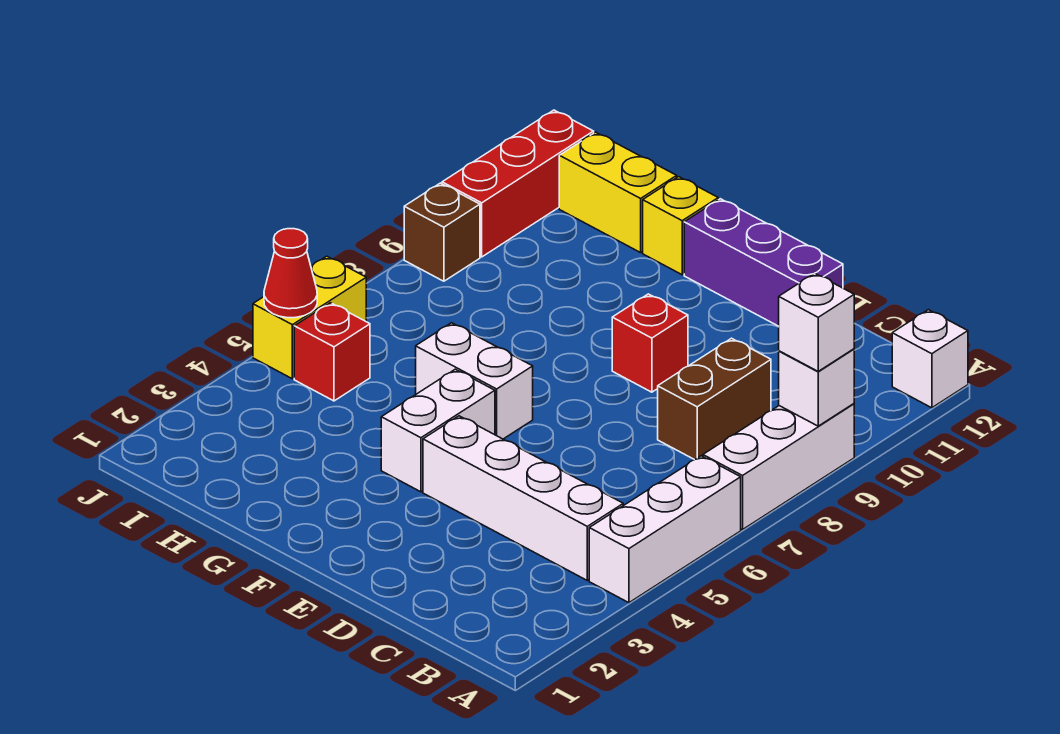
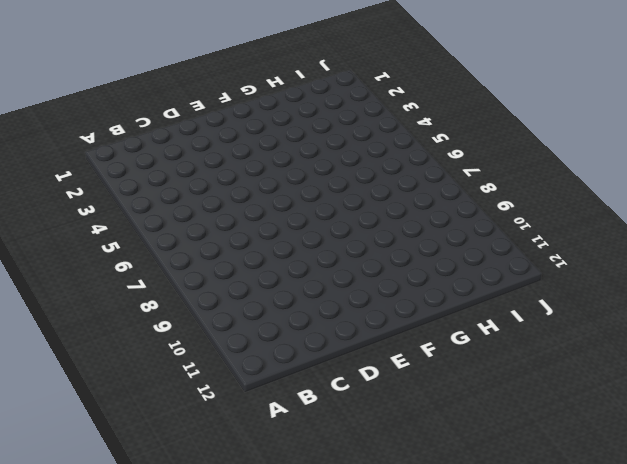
none -> white brick A4:A6 level 1
none -> white brick A7:A9 level 1
none -> white brick A12 level 1

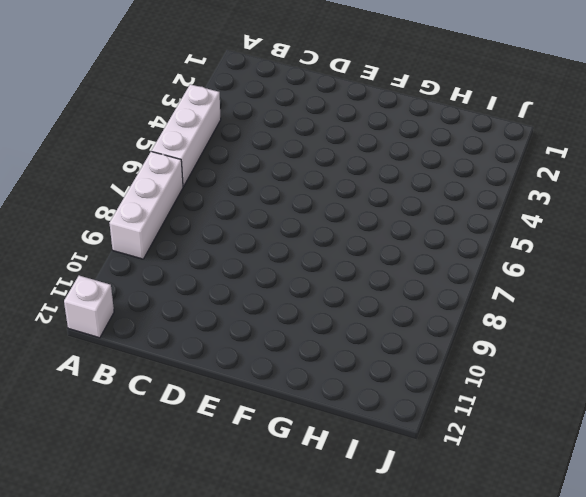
none -> white brick B4:E4 level 1
none -> brown brick C8:C9 level 1
none -> purple brick D12:F12 level 1

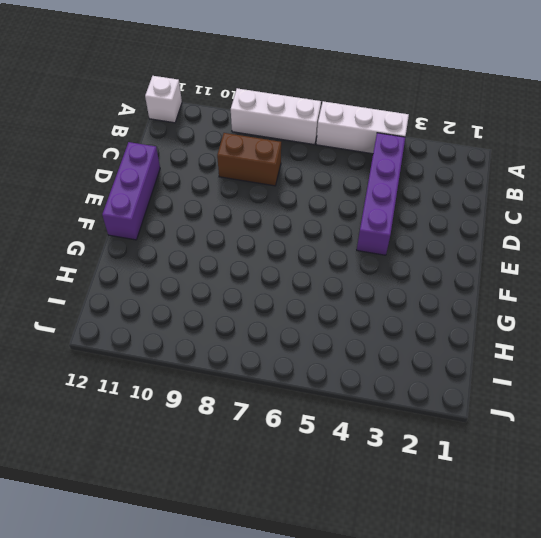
purple brick B4:E4 level 1 -> white brick B4:E4 level 1
none -> red brick E9 level 1
none -> white brick F4:F5 level 1
none -> white brick F6:G6 level 1

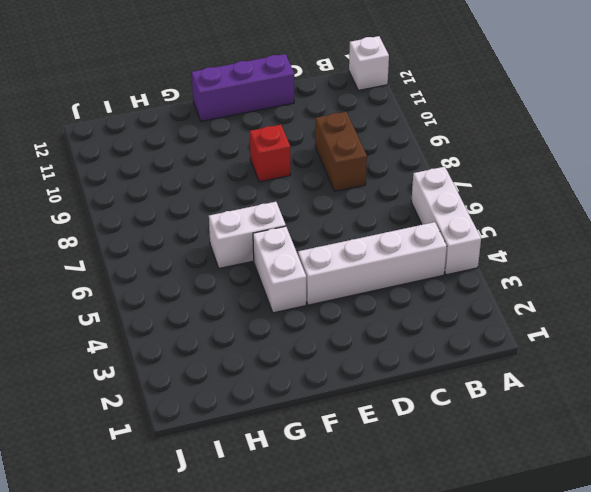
none -> white brick A7:A9 level 1
none -> yellow brick G12 level 1
none -> yellow brick H12:I12 level 1

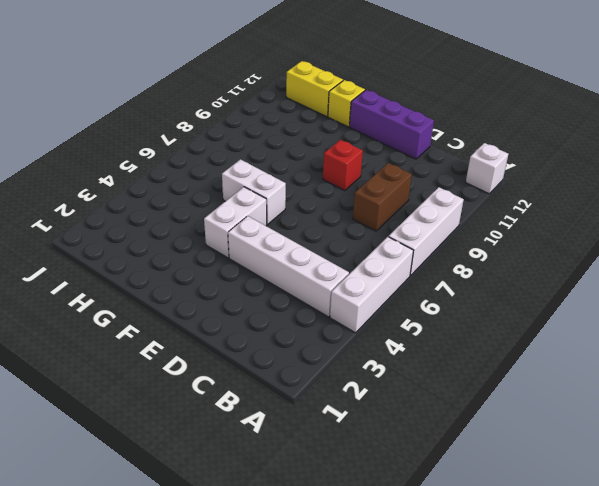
none -> red brick I5 level 1
none -> yellow brick J5:J6 level 1
none -> brown brick J9 level 1

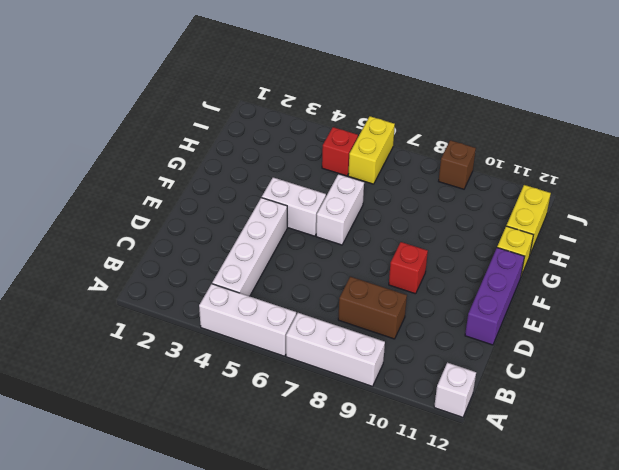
yellow brick I6:J6 level 1 -> yellow brick J5:J6 level 1
none -> red brick J10:J12 level 1
none -> white brick A9 level 2
none -> red cone J5 level 2

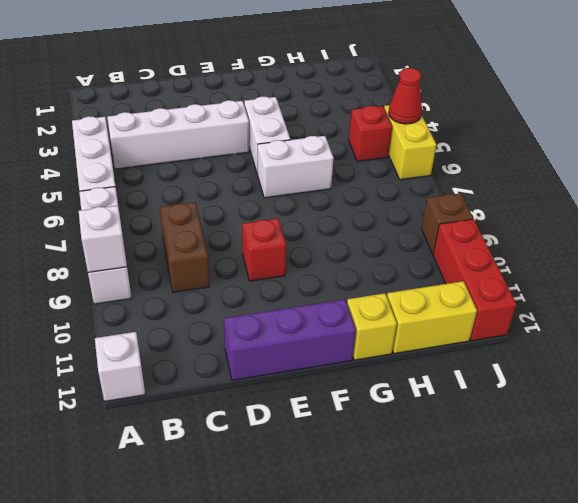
none -> white brick A9 level 3

